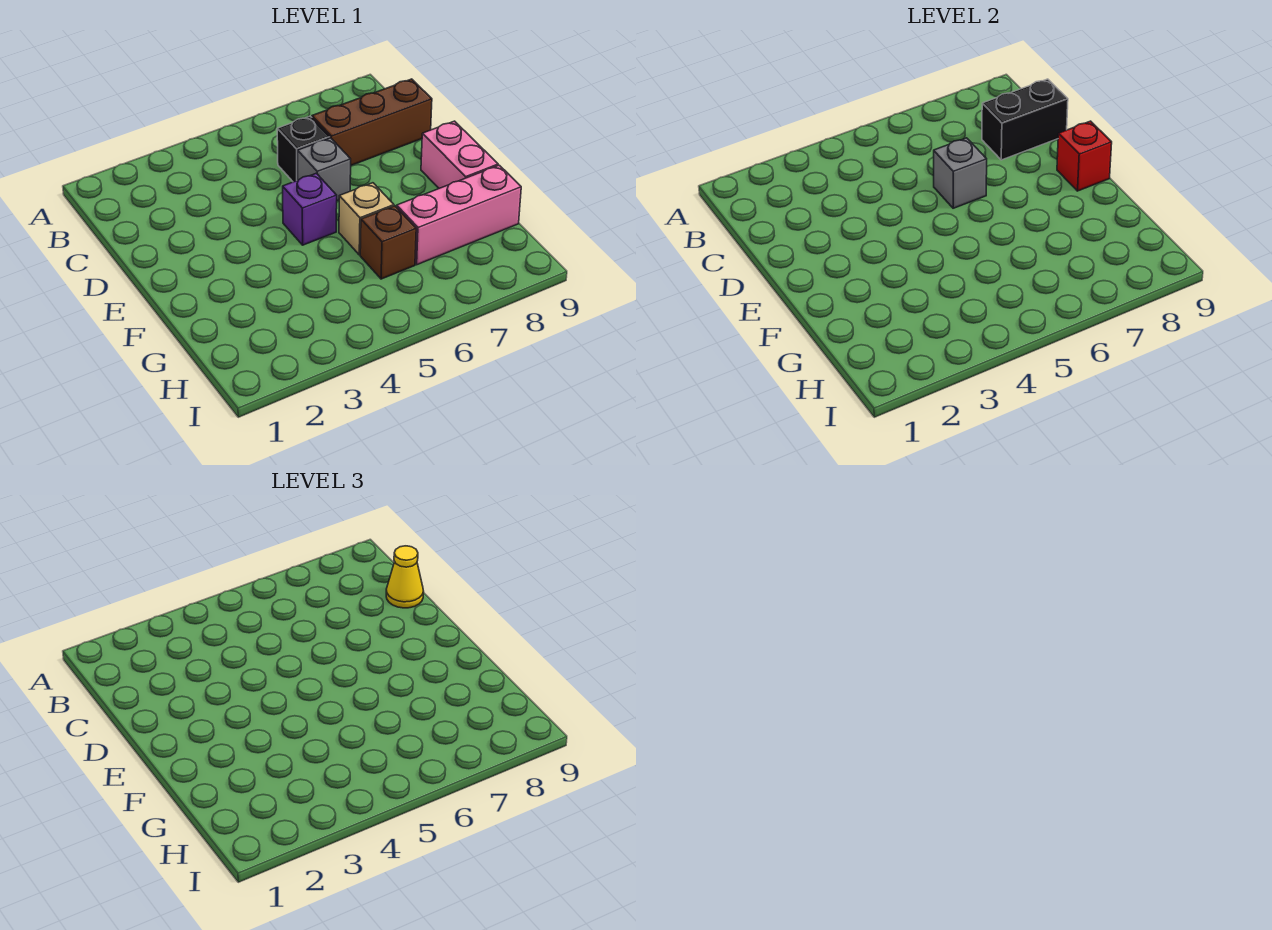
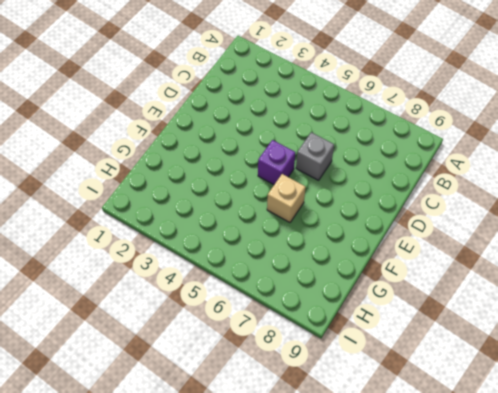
none -> black brick C6 level 1
none -> brown brick C7:C9 level 1
none -> pink brick E9:F9 level 1

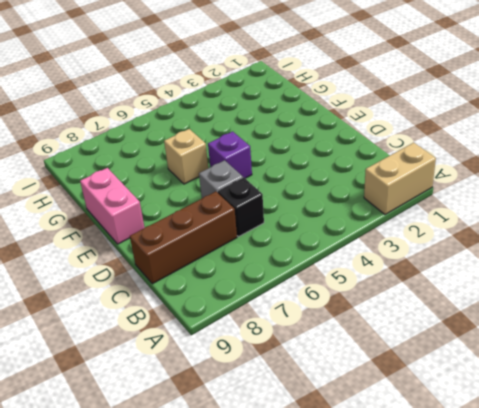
tan brick A1:A2 level 1 -> none
none -> brown brick G6 level 1
none -> pink brick G7:G9 level 1
none -> black brick C8:C9 level 2

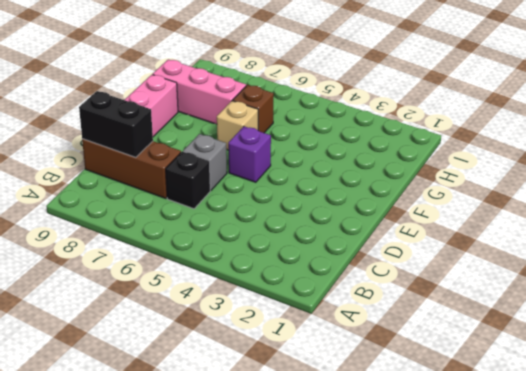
none -> grey brick D6 level 2
none -> red brick E9 level 2
none -> yellow cone C9 level 3

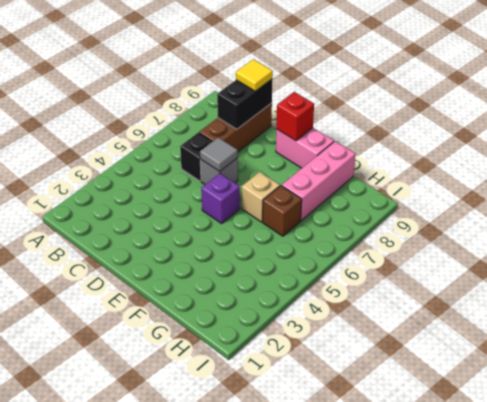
yellow tile C9 level 3 -> yellow cone C9 level 3
grey tile D6 level 2 -> grey brick D6 level 2

